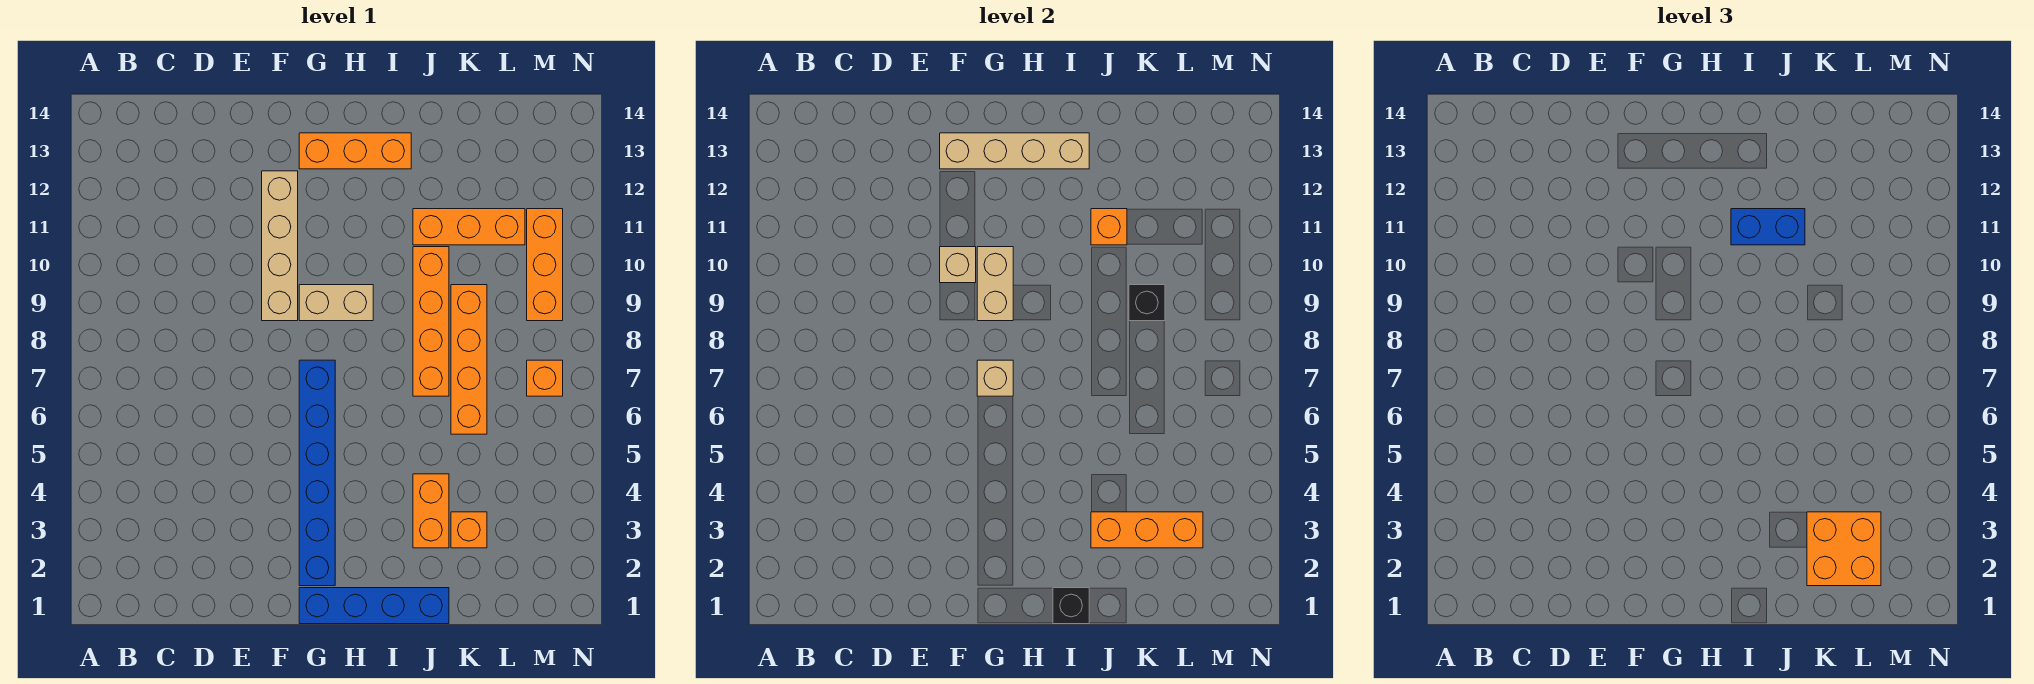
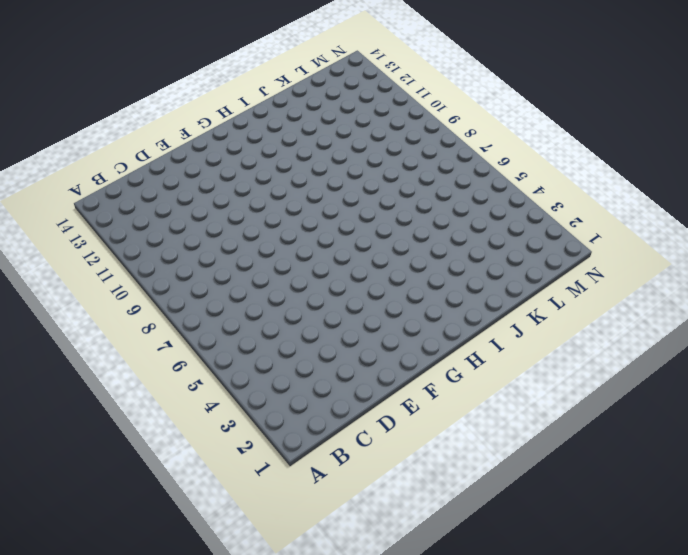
none -> tan brick F9:F12 level 1
none -> blue brick G1:J1 level 1
none -> blue brick G2:G7 level 1

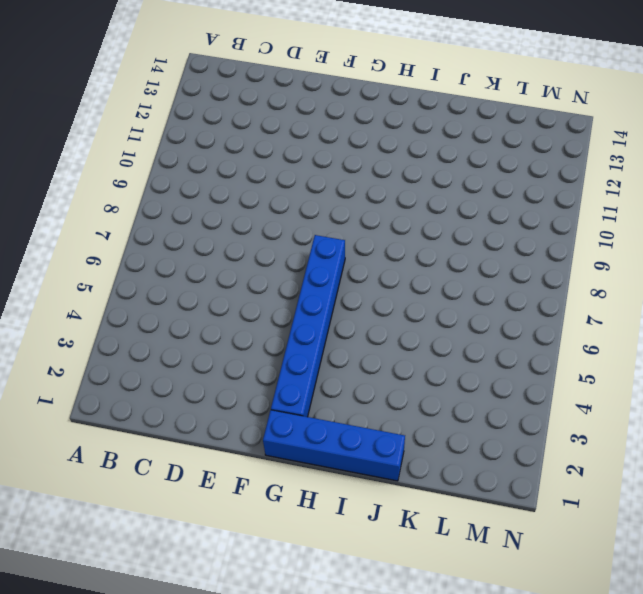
none -> tan brick F9:F12 level 1
none -> tan brick G9:H9 level 1
none -> orange brick G13:I13 level 1

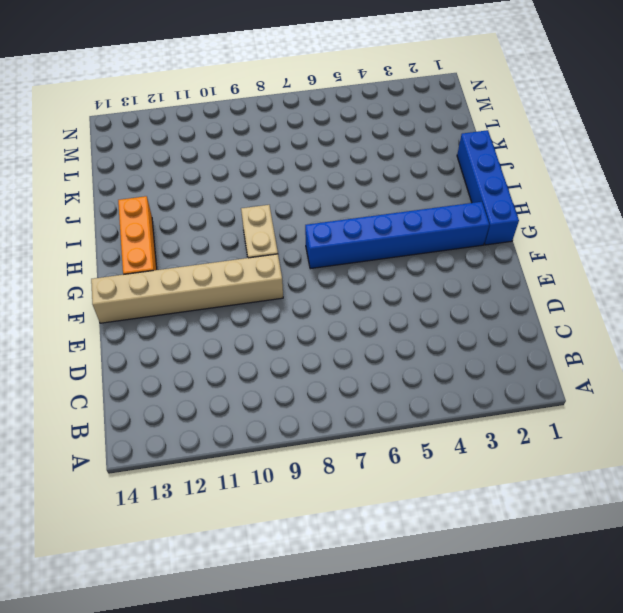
tan brick F9:F14 level 1 -> tan brick F9:F12 level 1
none -> orange brick J3:J4 level 1
none -> orange brick J7:J10 level 1
none -> orange brick J11:L11 level 1

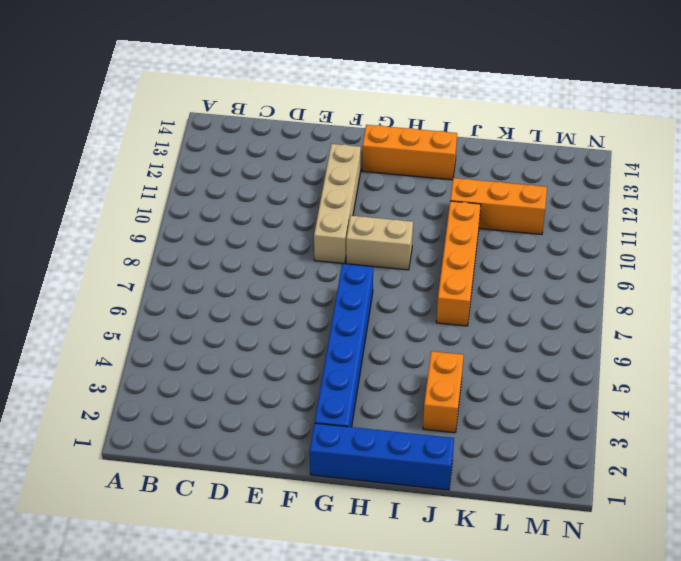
none -> orange brick K3 level 1
none -> orange brick K6:K9 level 1
none -> orange brick M7 level 1

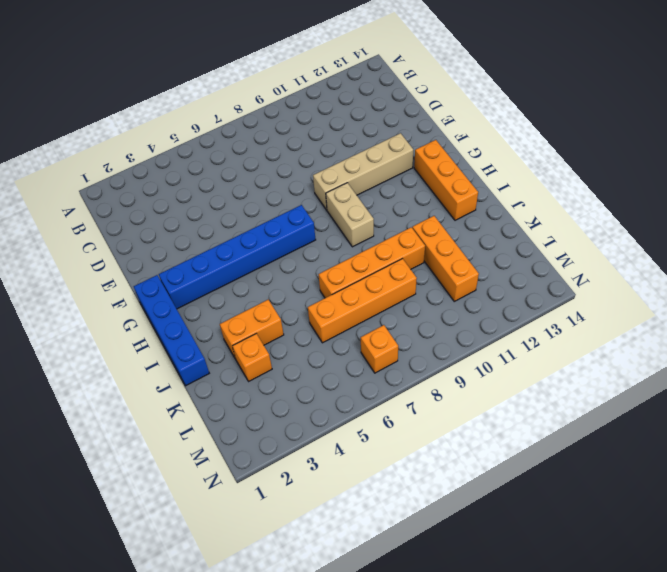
none -> orange brick M9:M11 level 1
none -> tan brick F10 level 2
none -> tan brick F13:I13 level 2

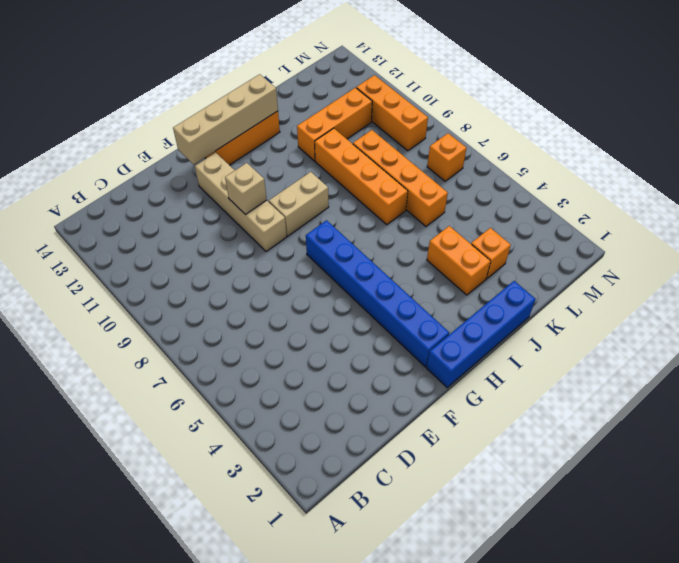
none -> tan brick G7 level 2
none -> tan brick G9:G10 level 2
none -> black brick I1 level 2

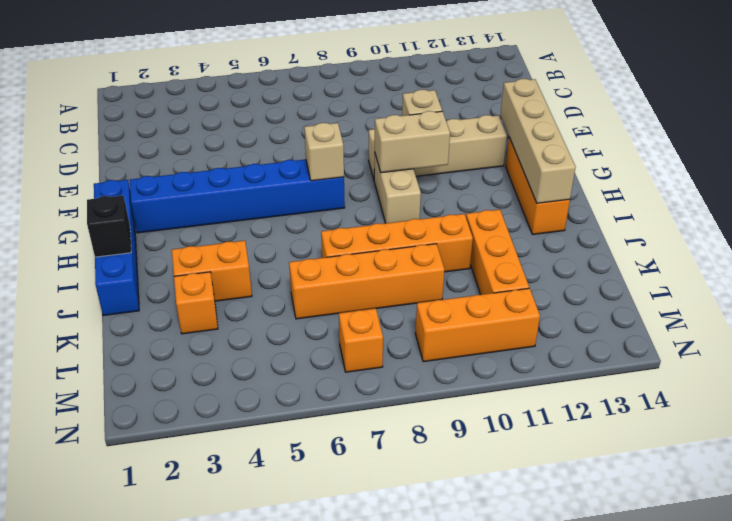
none -> orange brick J3:L3 level 2
none -> orange brick J11 level 2
none -> black brick K9 level 2

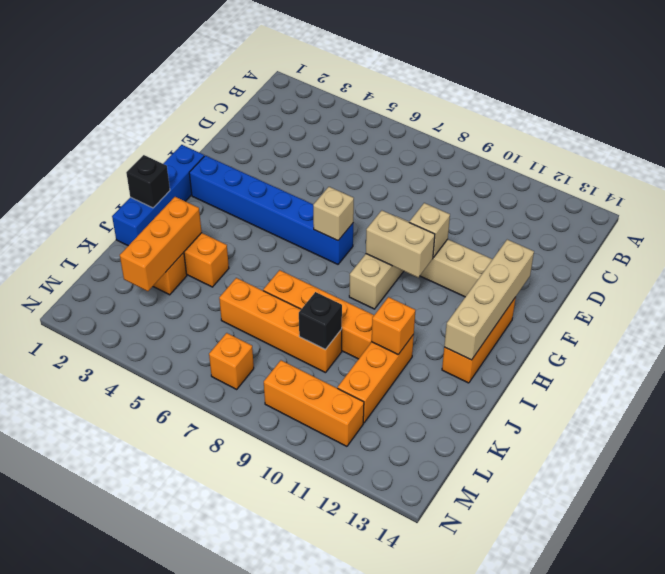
none -> blue brick I11:J11 level 3
none -> orange brick K2:L3 level 3

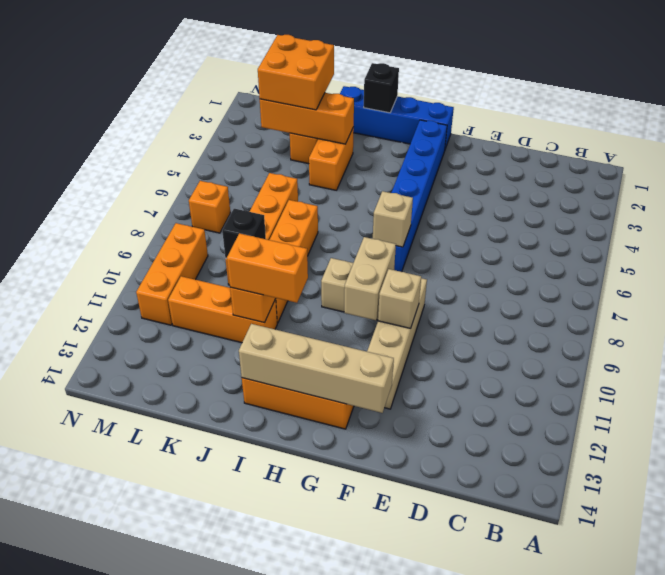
orange brick I11:J11 level 3 -> blue brick I11:J11 level 3

